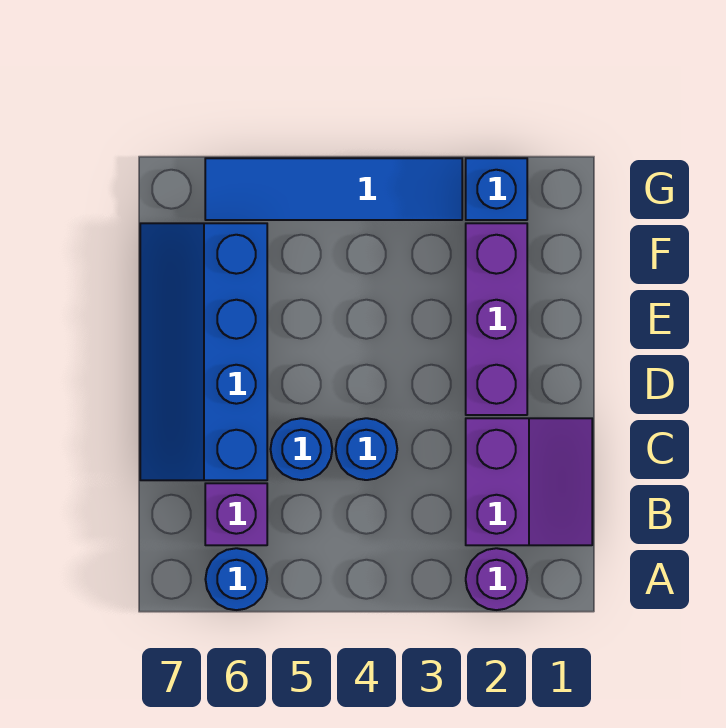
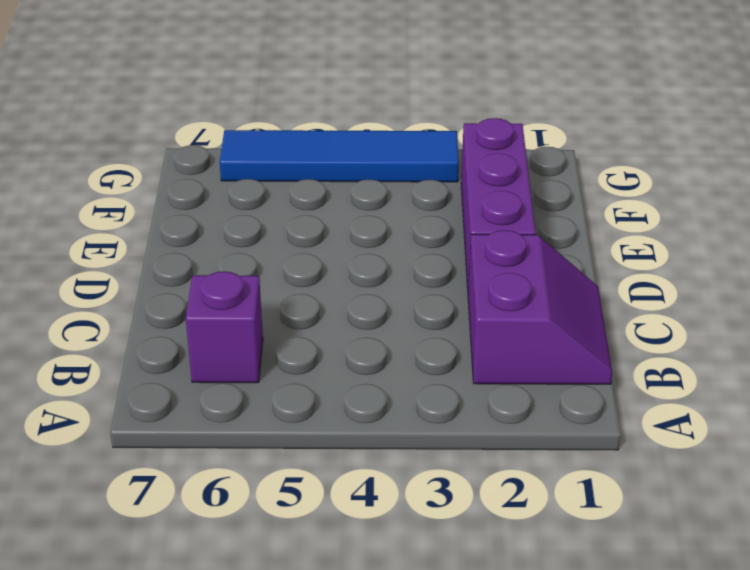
none -> purple round brick A2 level 1
none -> blue round brick A6 level 1

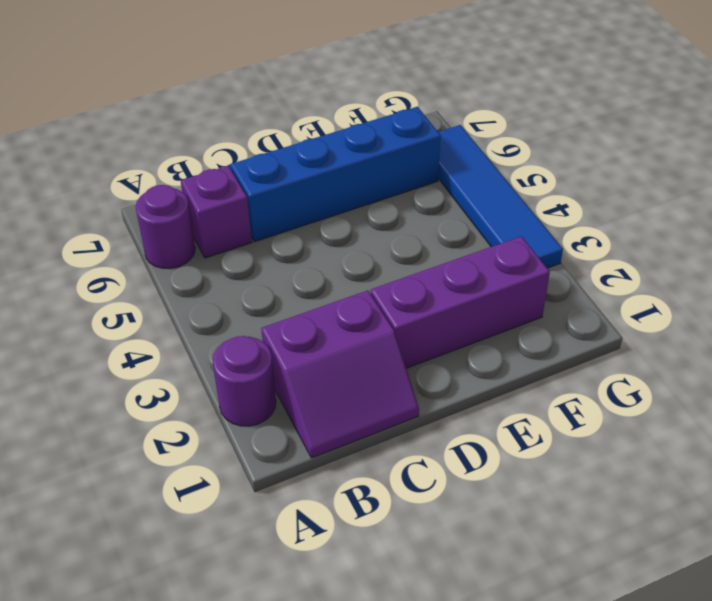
purple round brick A6 level 1 -> blue round brick A6 level 1
none -> blue round brick C4 level 1
none -> blue round brick C5 level 1

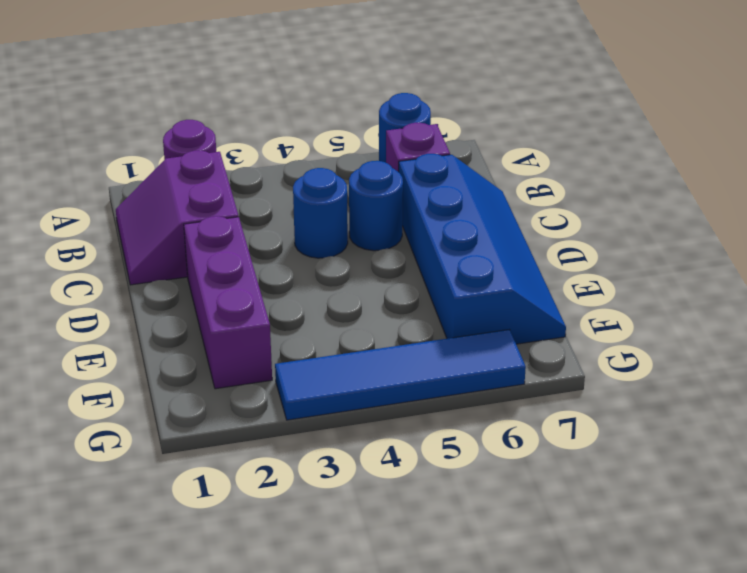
none -> blue brick G2 level 1

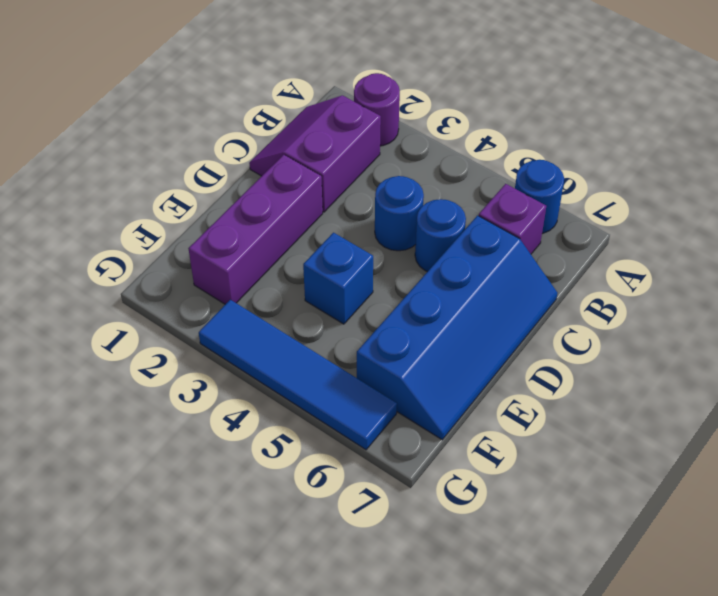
blue brick E4 level 1 -> blue brick G2 level 1

